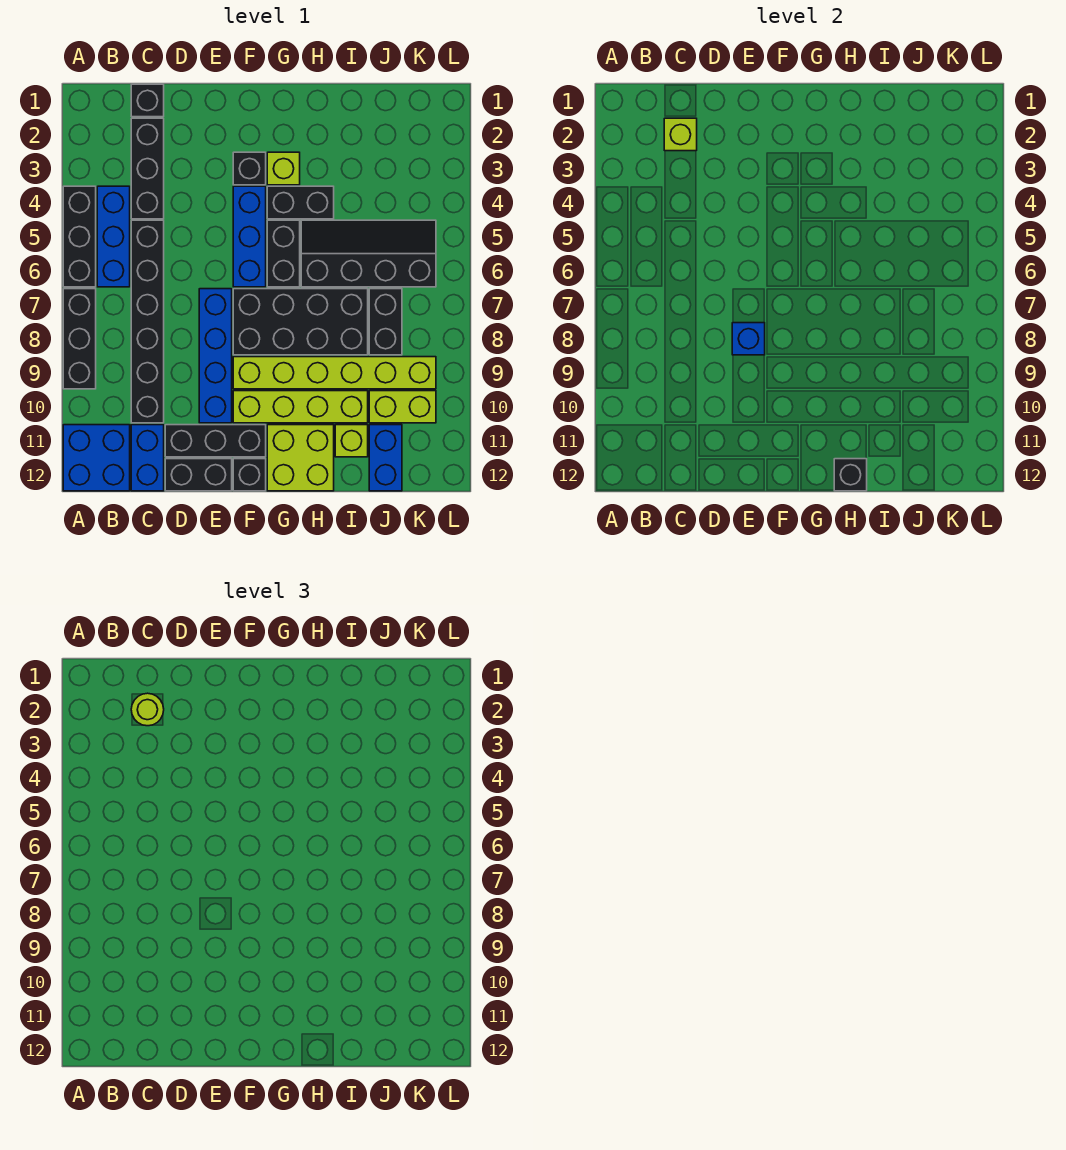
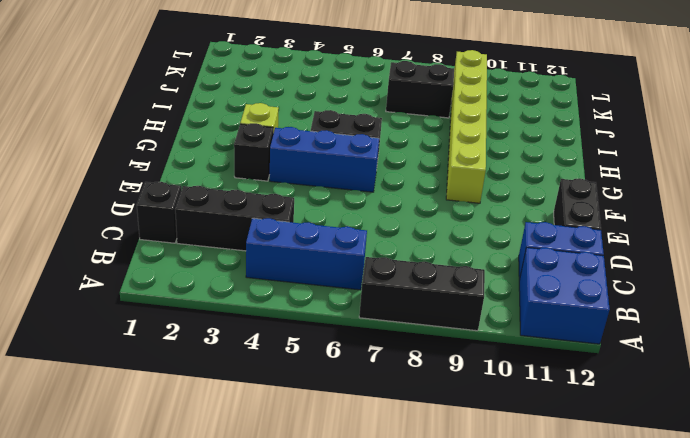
none -> black brick A4:A6 level 1
none -> black brick C5:C10 level 1
none -> black brick D11:F11 level 1
none -> blue brick E7:E10 level 1

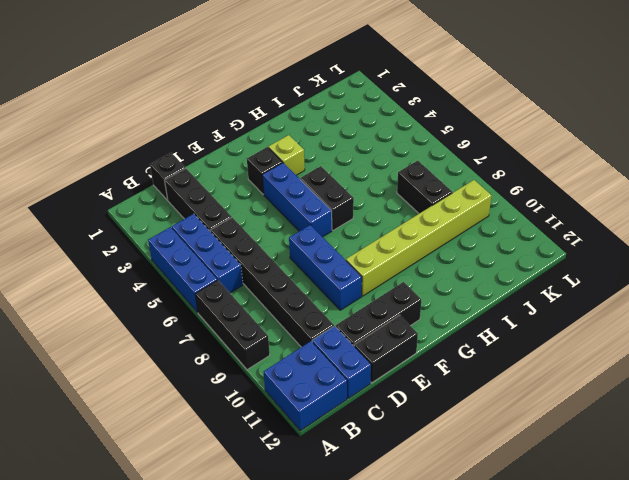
blue brick A4:A6 level 1 -> black brick A4:A6 level 1
blue brick E7:E9 level 1 -> blue brick E7:E10 level 1
none -> black brick F7:I8 level 1
none -> lime brick F10:I10 level 1
none -> black brick F12 level 1
none -> black brick G4:H4 level 1

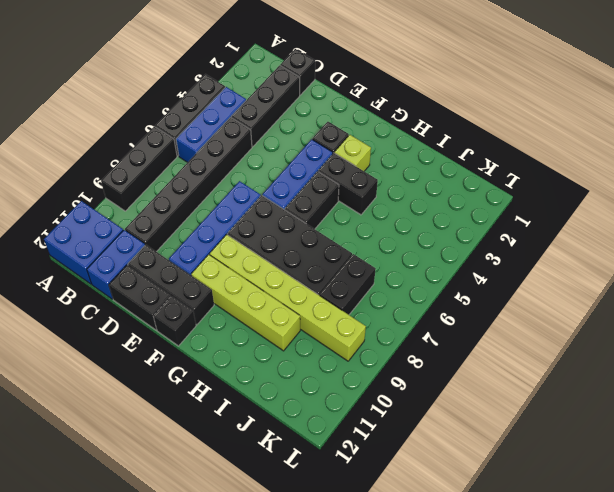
none -> lime brick G11:H12 level 1
none -> black slope H5:K6 level 1 top 6
none -> lime brick I11 level 1
none -> lime brick J10:K10 level 1

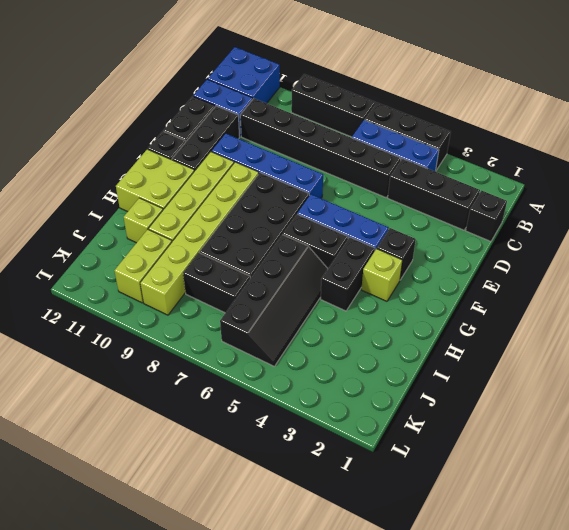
none -> blue brick J11:J12 level 1
none -> lime brick C2 level 2
none -> blue brick E8 level 2
none -> black brick H12 level 2

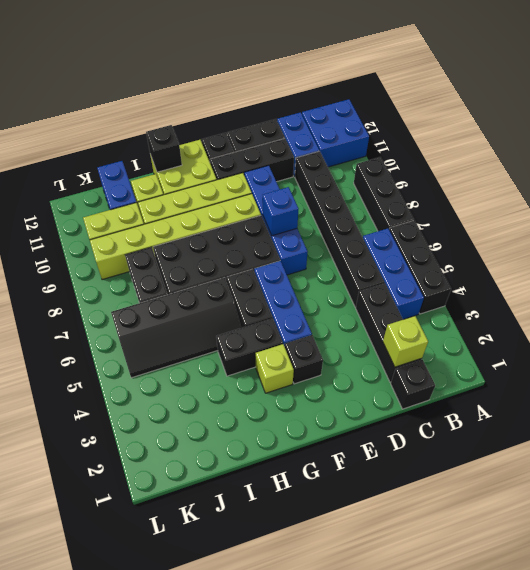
none -> lime round brick C2 level 3

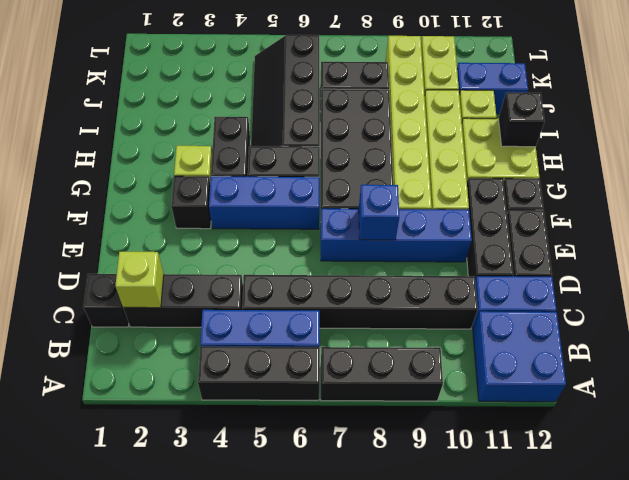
none -> lime round brick C2 level 3

